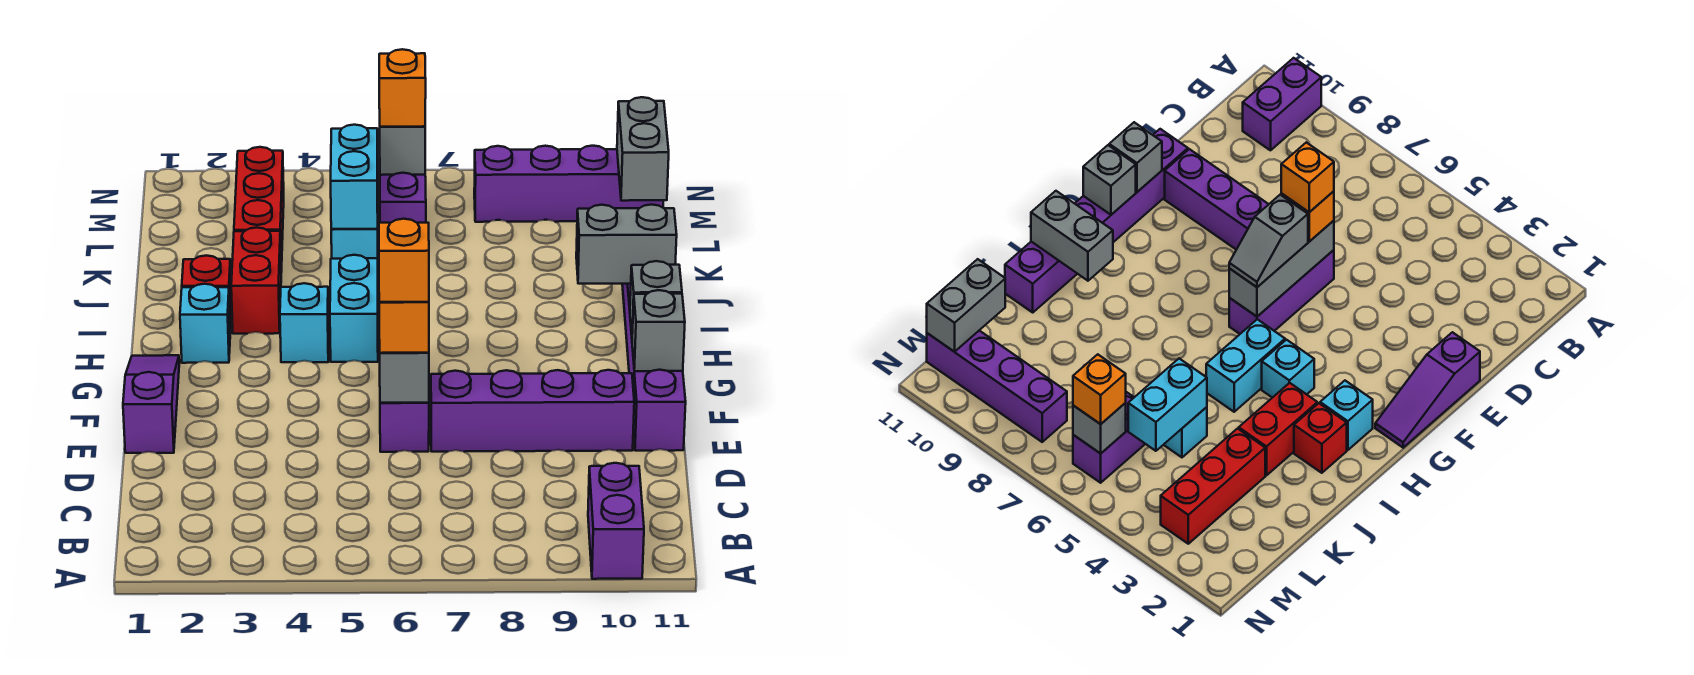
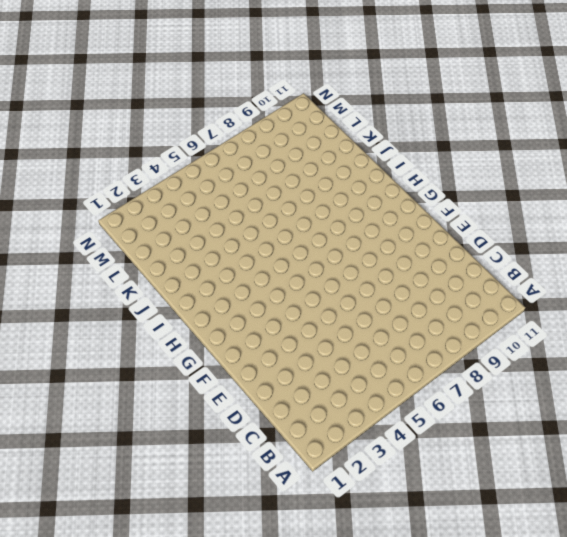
none -> purple brick A10:B10 level 1
none -> purple slope E1:G1 level 1 top E
none -> purple brick E6:G6 level 1

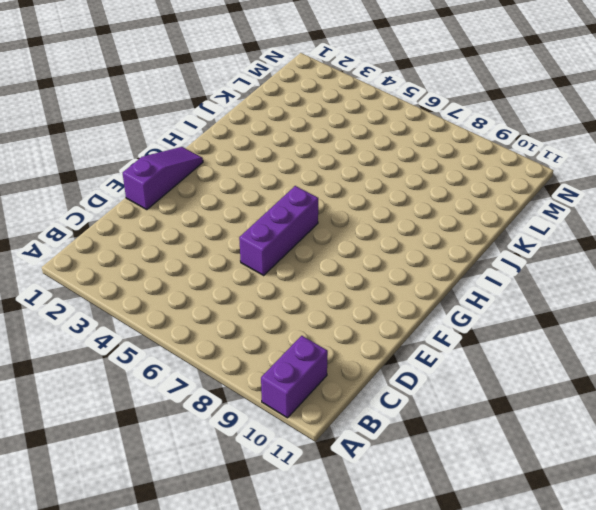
none -> purple brick E7:E10 level 1
none -> purple brick E11:J11 level 1
none -> cyan brick H2 level 1

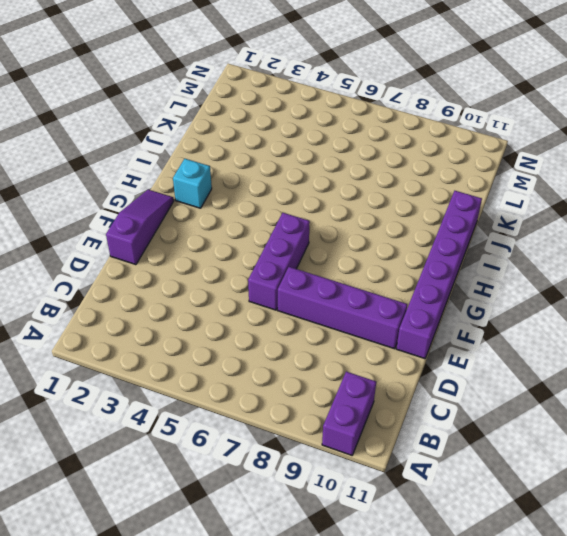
none -> cyan brick H4 level 1
none -> cyan brick H5:I5 level 1
none -> red brick I2 level 1

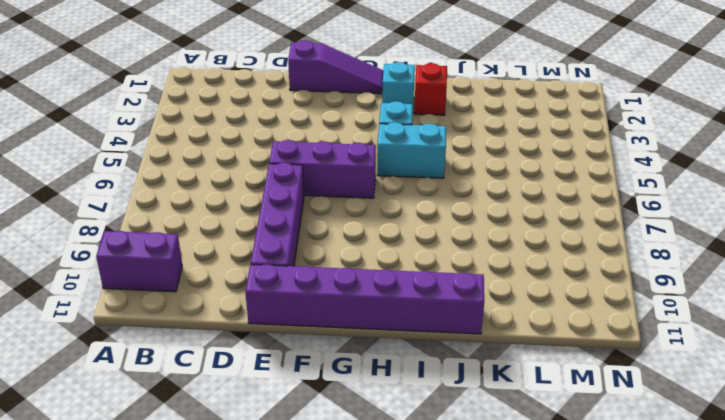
none -> red brick I3:J3 level 1
none -> red brick K3:M3 level 1
none -> cyan brick K5 level 1

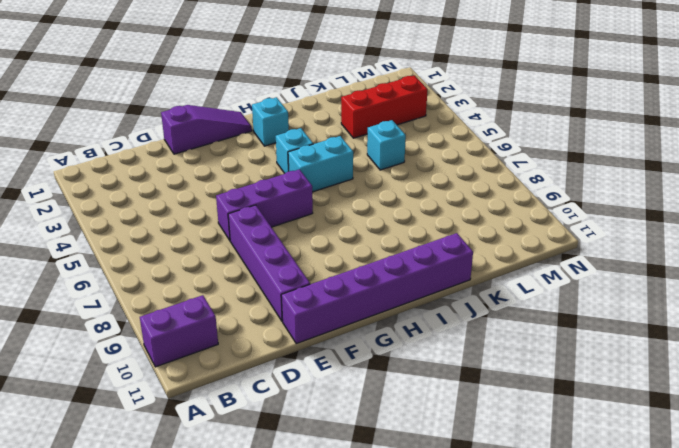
none -> red brick I2 level 1
none -> red brick I3:J3 level 1
none -> purple brick L6:M6 level 1

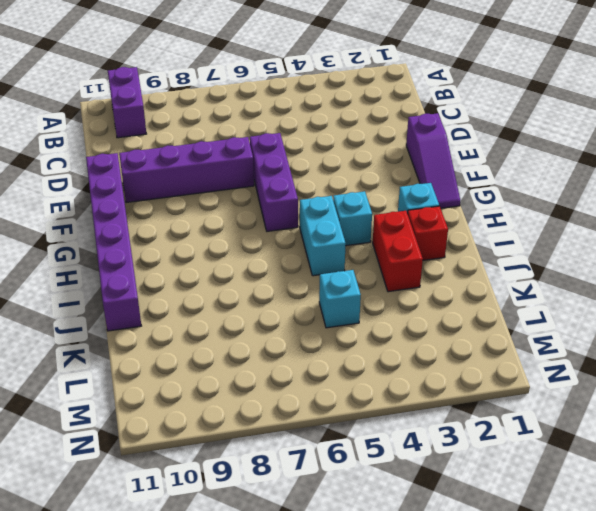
none -> red brick K3:M3 level 1
none -> purple brick L6:M6 level 1
none -> purple brick M8:M11 level 1

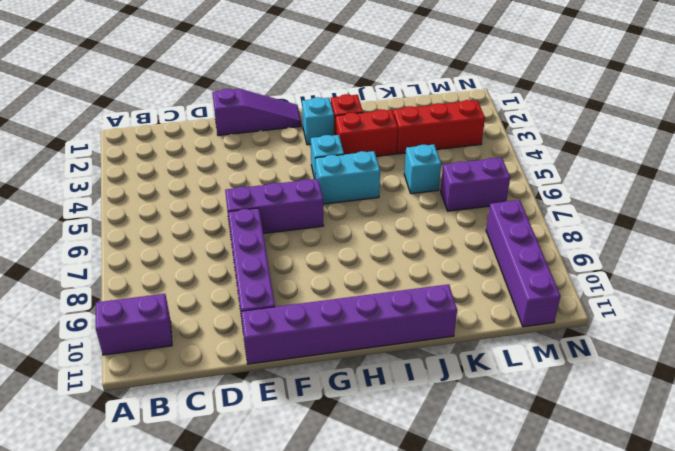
none -> grey brick E6:G6 level 2
none -> grey brick F11 level 2
none -> grey brick G11 level 2

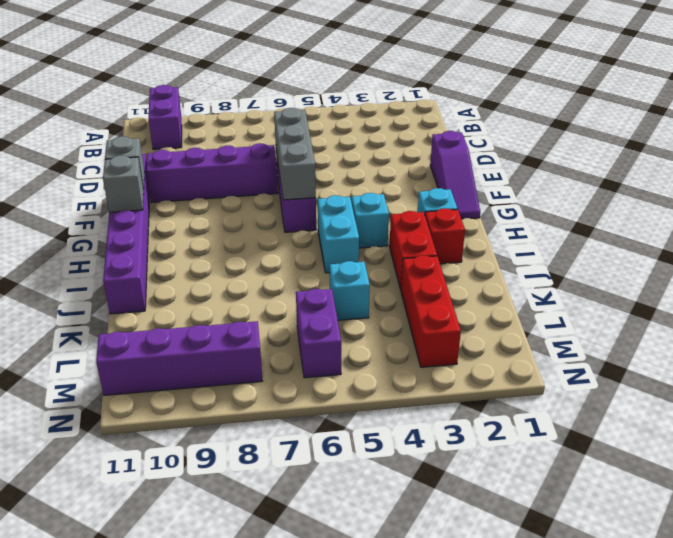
none -> grey brick I10:I11 level 2
none -> cyan brick K5:L5 level 2
none -> grey brick L11:M11 level 2

